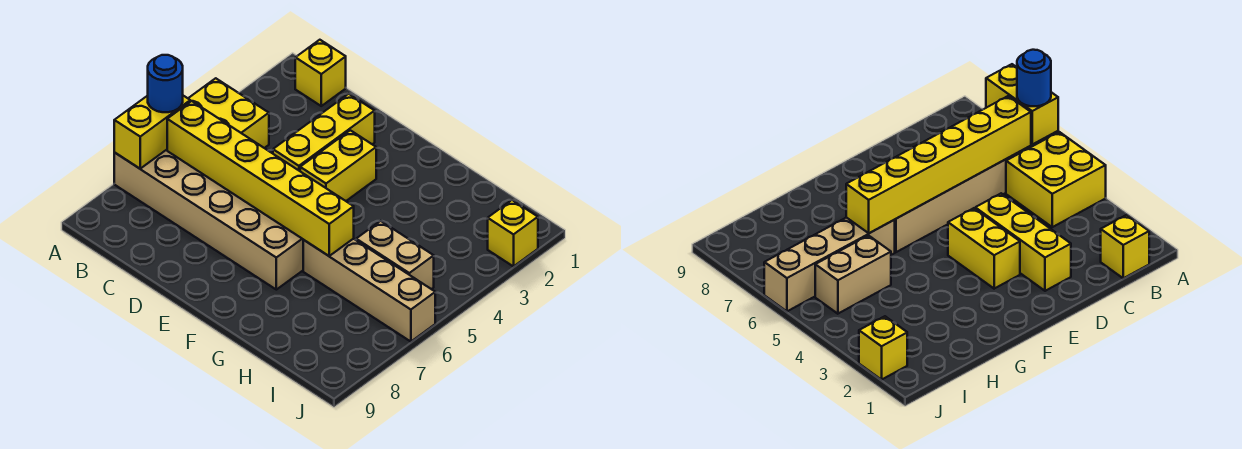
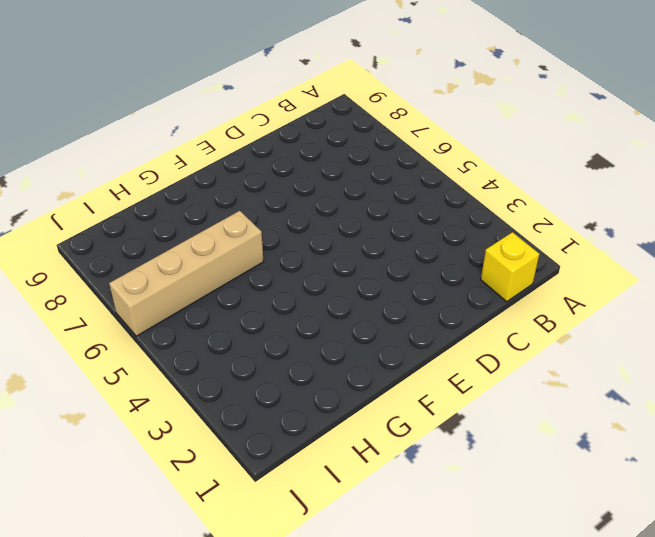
none -> yellow brick A4:B5 level 1
none -> tan brick A6:F7 level 1

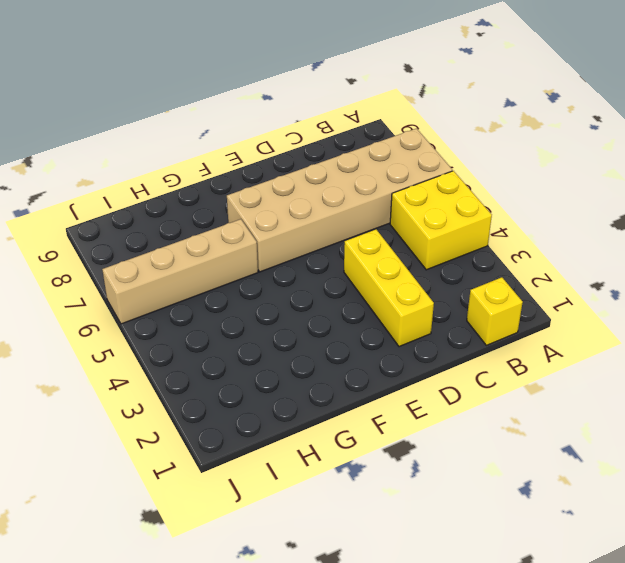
none -> yellow brick E3:E4 level 1
none -> tan brick H5:I5 level 1

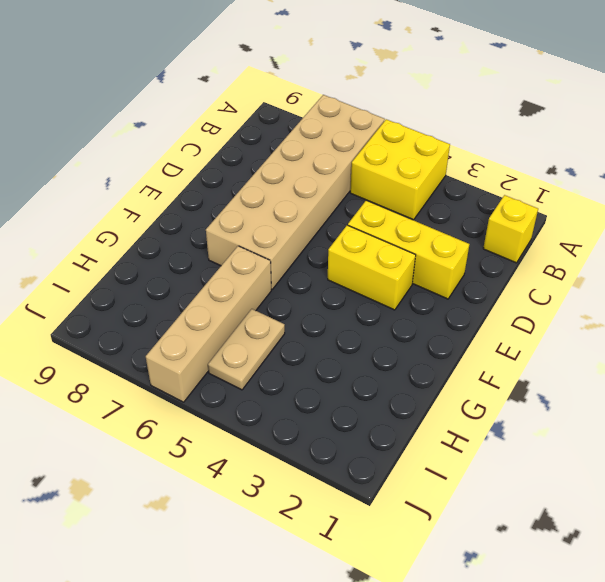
tan plate H5:I5 level 1 -> tan brick H5:I5 level 1
none -> yellow brick J2 level 1
none -> yellow brick A6:A7 level 2

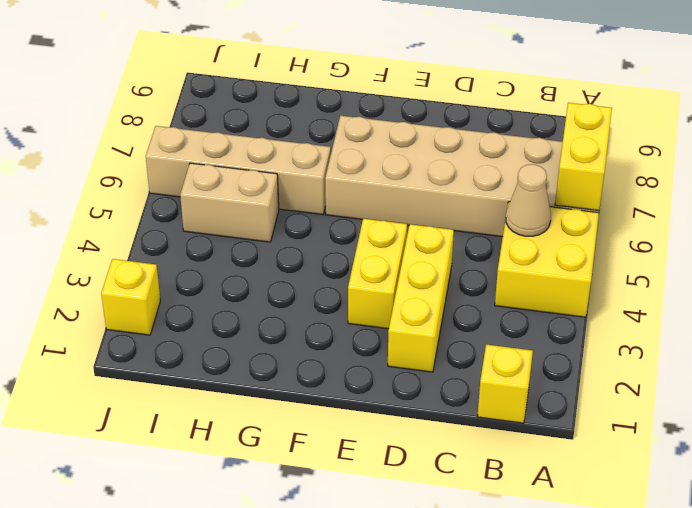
tan cone B5 level 2 -> none
none -> yellow brick B6:G6 level 2
none -> blue round brick A6 level 3

